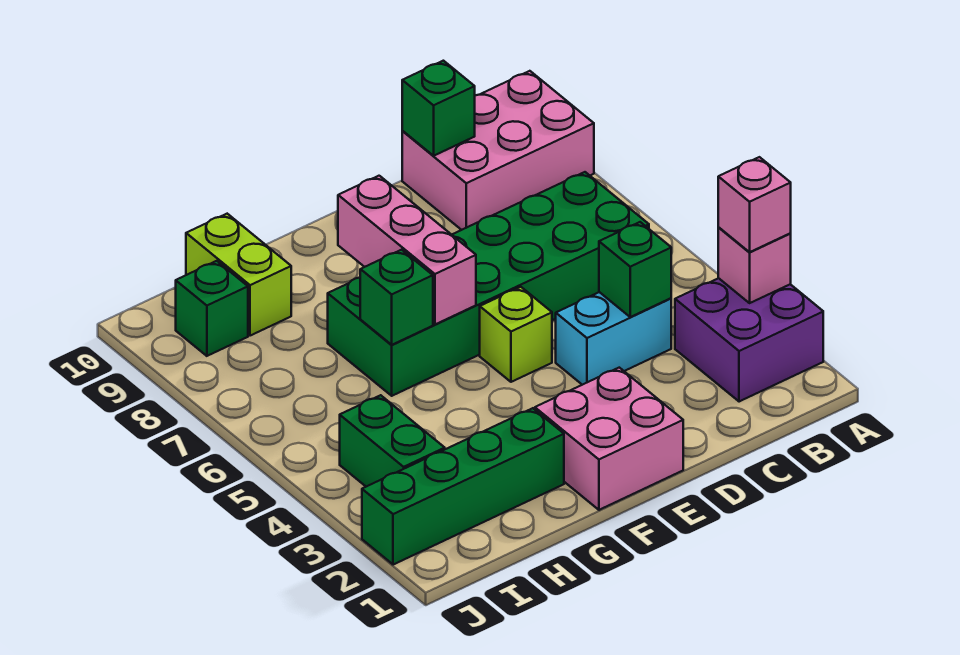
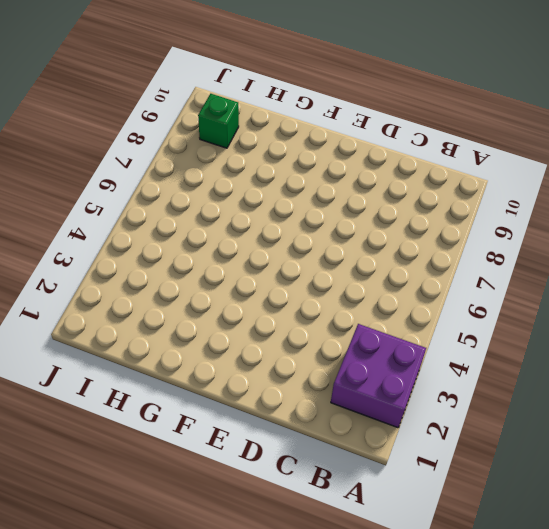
none -> pink brick A9:C10 level 1
none -> green brick B6:G7 level 1
none -> cyan brick C4:D4 level 1

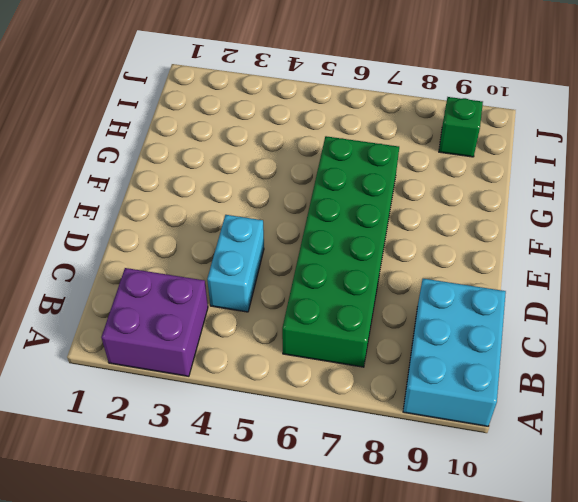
cyan brick A9:C10 level 1 -> pink brick A9:C10 level 1
none -> pink brick E1:F2 level 1
none -> lime brick E5 level 1
none -> green brick G2:J2 level 1

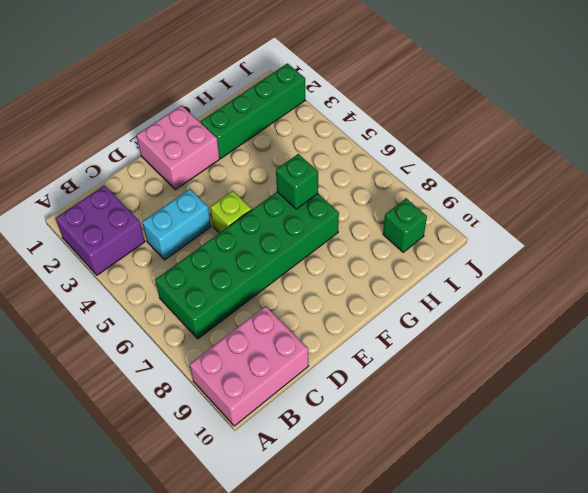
none -> lime brick H9:H10 level 1
none -> green brick I3:I4 level 1
none -> pink brick A3 level 2

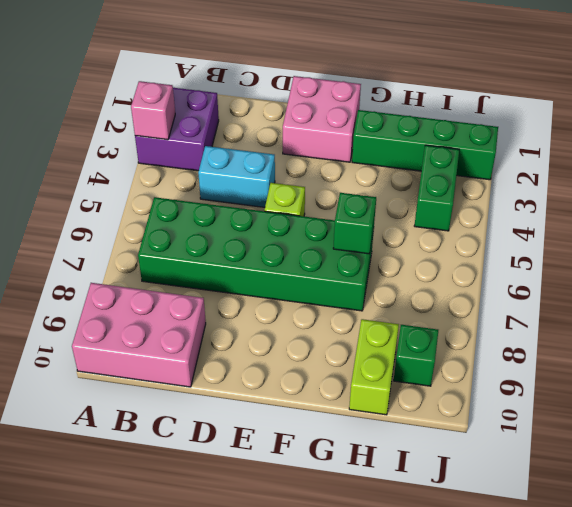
none -> green brick C4 level 2
none -> green brick C10 level 2
none -> pink brick F6:F8 level 2

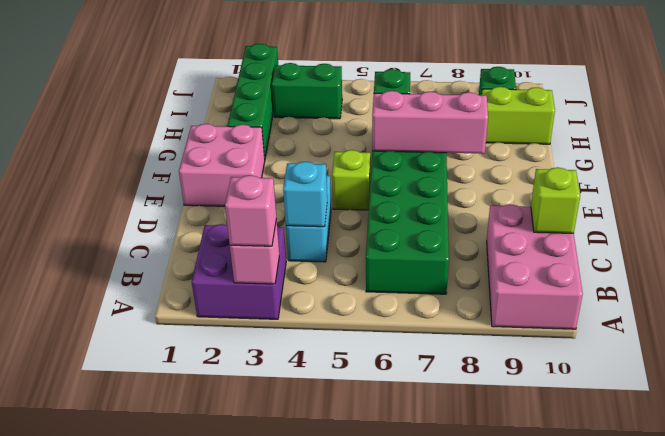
cyan brick C4 level 2 -> green brick C4 level 2
lime brick C10 level 2 -> green brick C10 level 2

